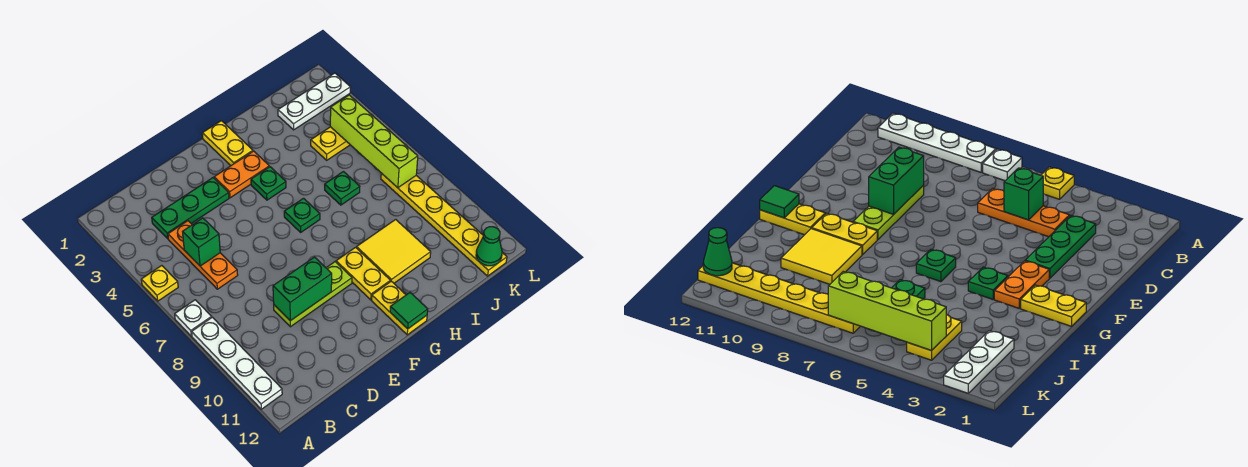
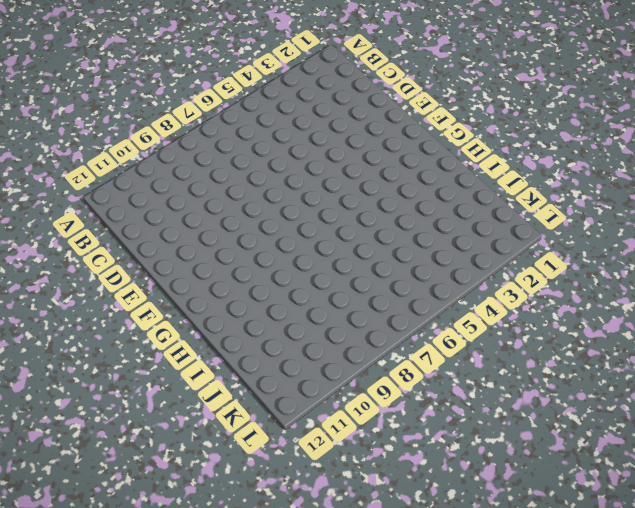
none -> yellow plate A5 level 1
none -> white plate A7 level 1
none -> white plate A8:A11 level 1

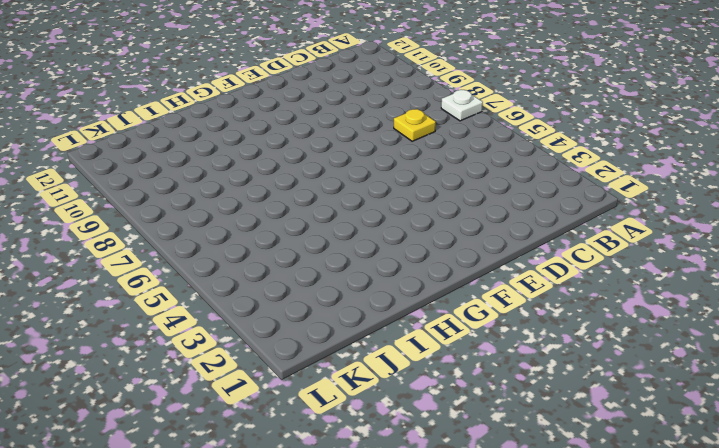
yellow plate C7 level 1 -> yellow plate A5 level 1
none -> white plate A8:A11 level 1
none -> green plate C3:E3 level 1
none -> orange plate C4:C6 level 1

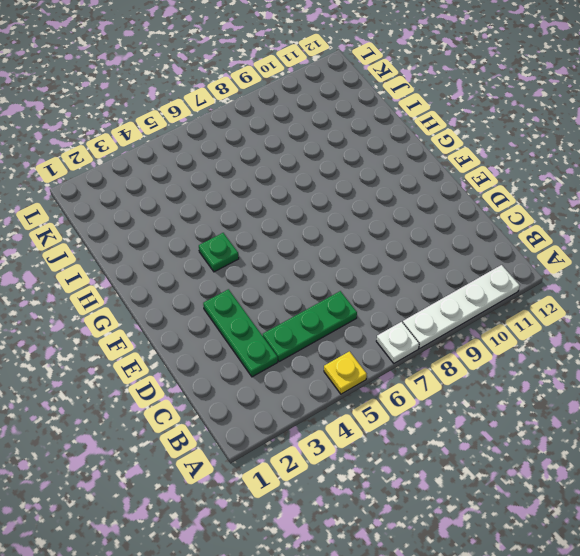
green plate C4:C6 level 1 -> orange plate C4:C6 level 1
none -> lime plate D9:F9 level 1
none -> orange plate F3:G3 level 1
none -> yellow plate G1:G2 level 1

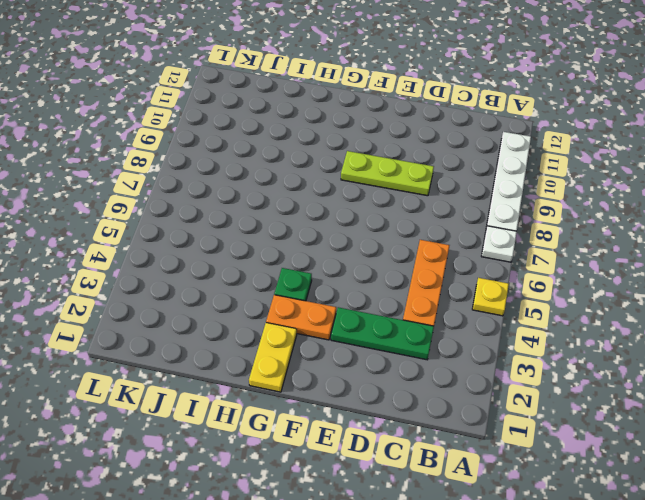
none -> green plate G6 level 1
none -> yellow plate G9:G10 level 1
none -> yellow plate G11:G12 level 1

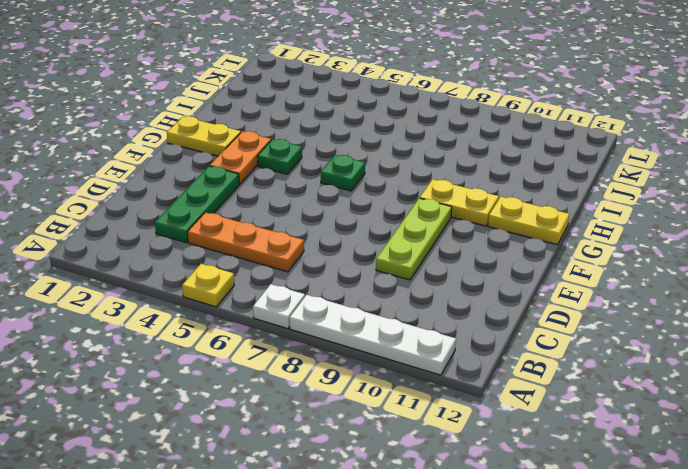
none -> yellow tile H9:I10 level 1
none -> green plate I6 level 1
none -> white plate J2:L2 level 1

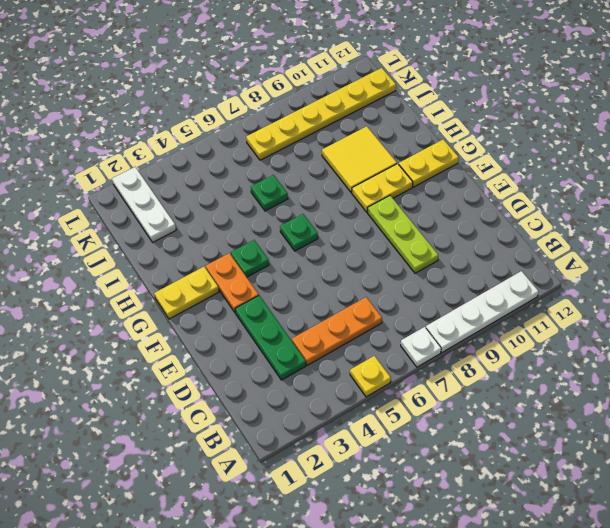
none -> yellow plate J4:K4 level 1
none -> green brick C5 level 2
none -> green brick D9:E9 level 2

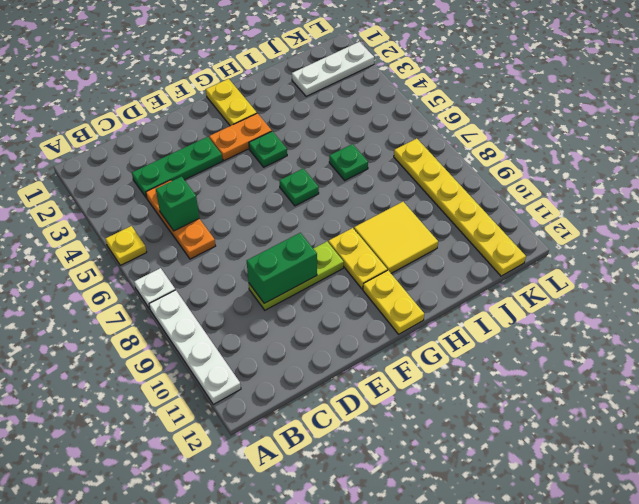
none -> yellow plate J4:K4 level 1
none -> green tile G12 level 2
none -> lime brick K4:K7 level 2

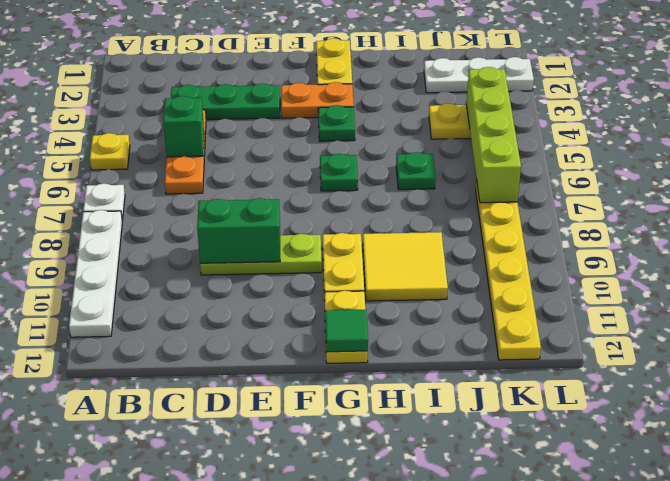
none -> green cone K12 level 2

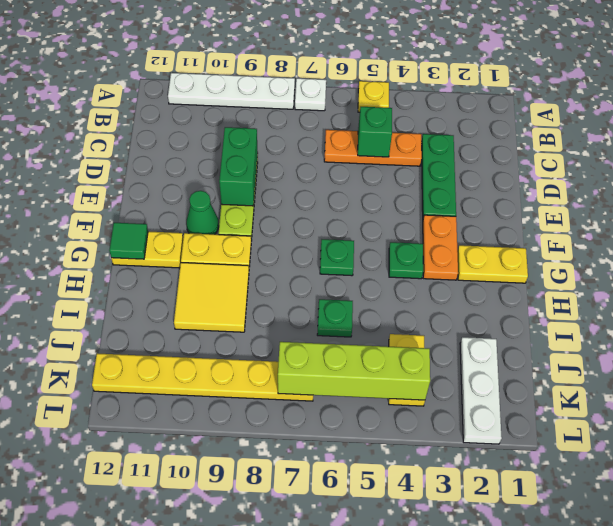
green cone F10 level 1 -> green cone K12 level 2

